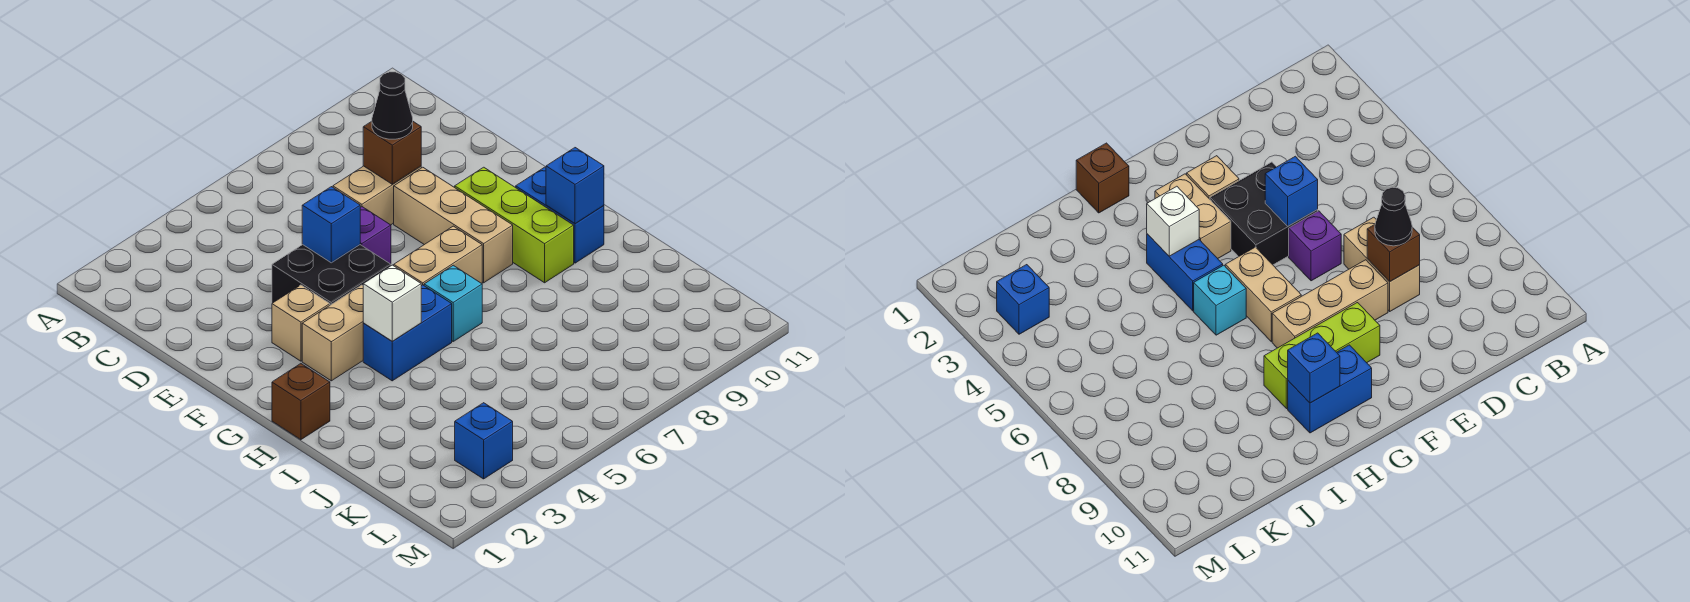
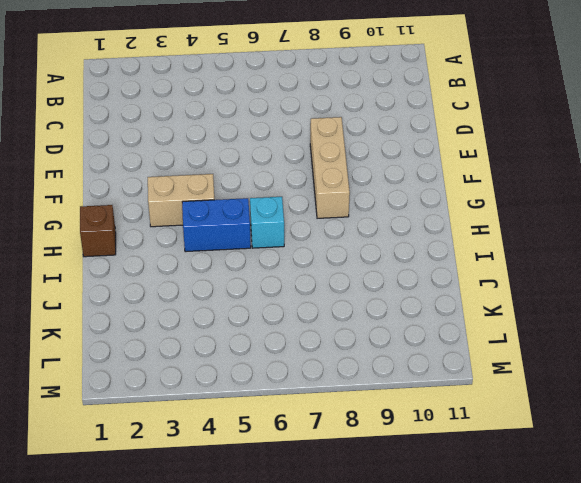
none -> tan brick D7:D8 level 1
none -> black brick E4:F5 level 1
none -> purple brick E6 level 1

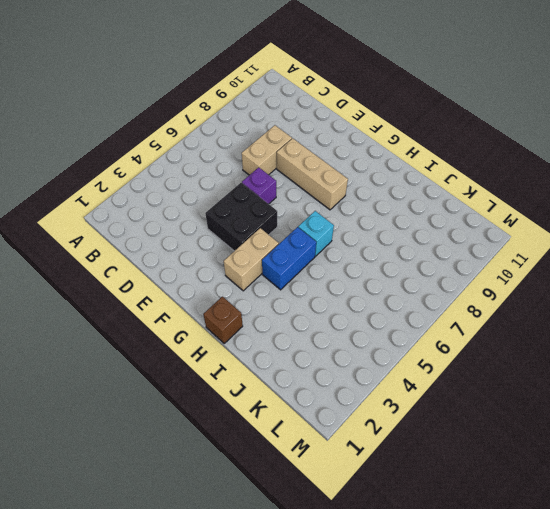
none -> tan brick F3 level 1
none -> lime brick F9:H9 level 1
none -> tan brick G6:G7 level 1

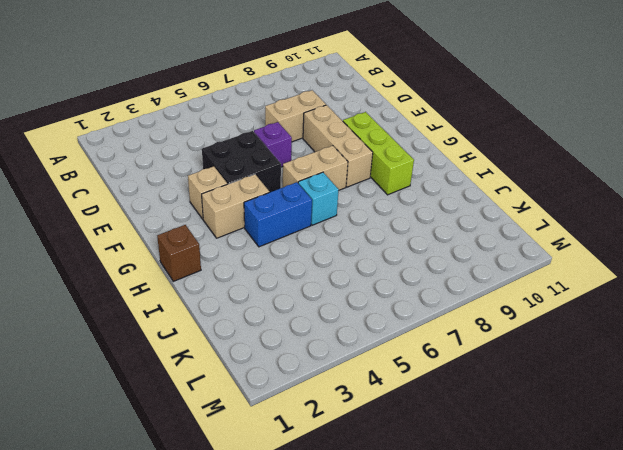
none -> blue brick G10:H10 level 1
none -> blue brick L3 level 1
none -> brown brick D8 level 2

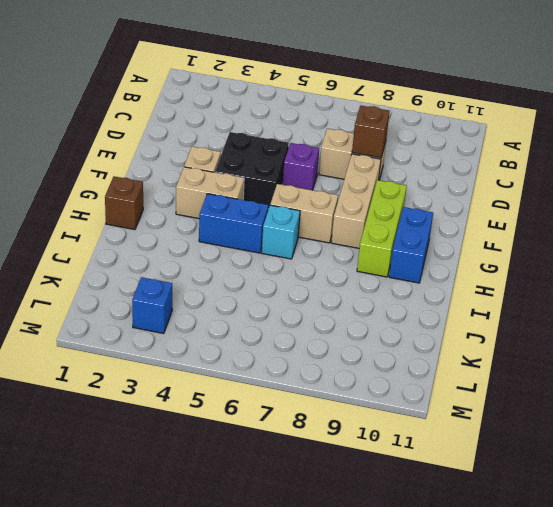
none -> blue brick E5 level 2
none -> white brick H4 level 2
none -> blue brick H10 level 2

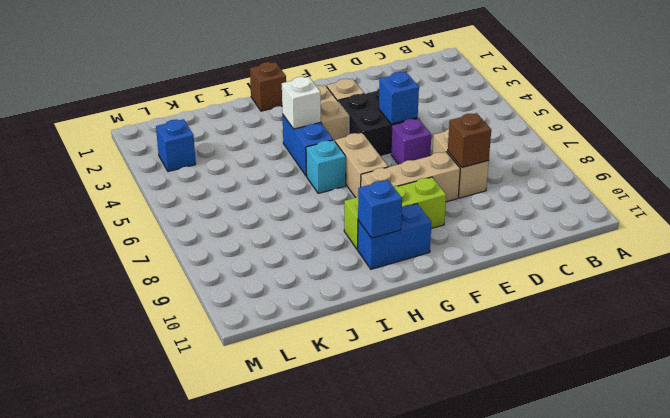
none -> black cone D8 level 3

